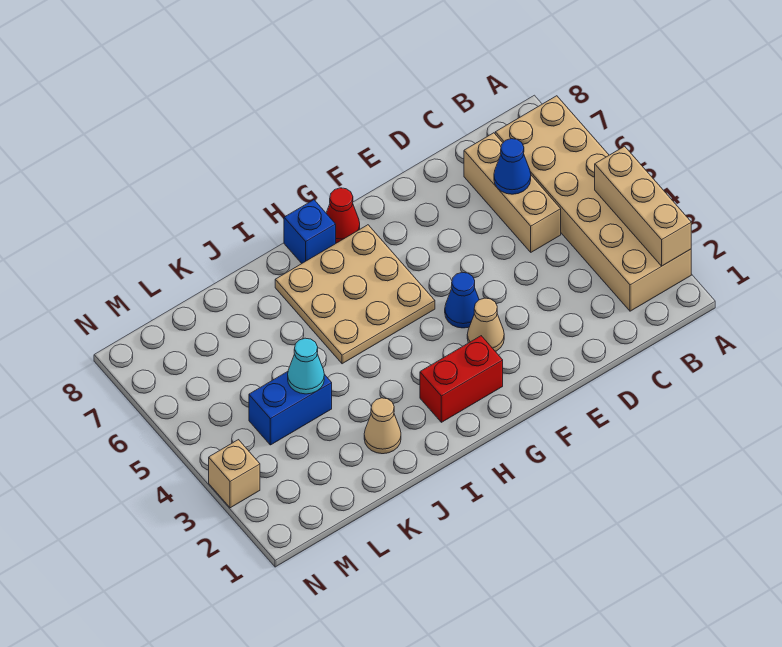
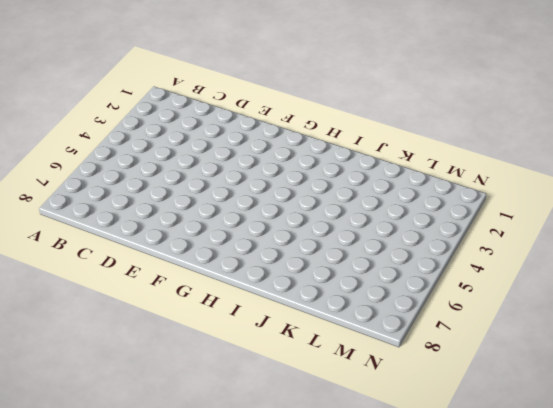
none -> tan brick A2:B7 level 1
none -> tan brick C5:C7 level 1
none -> tan cone F3 level 1

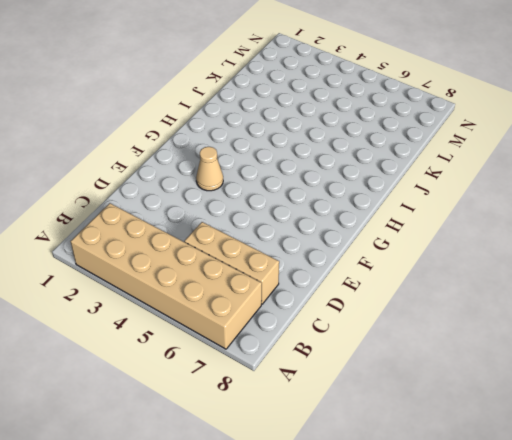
none -> blue cone F4 level 1
none -> red brick G2:H2 level 1
none -> tan plate G5:I7 level 1

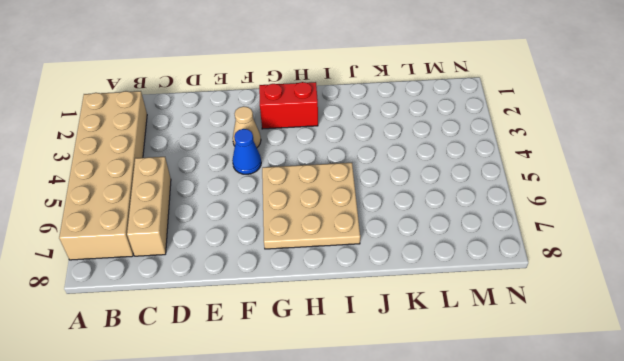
none -> red cone G8 level 1
none -> blue brick H8 level 1
none -> tan cone J2 level 1

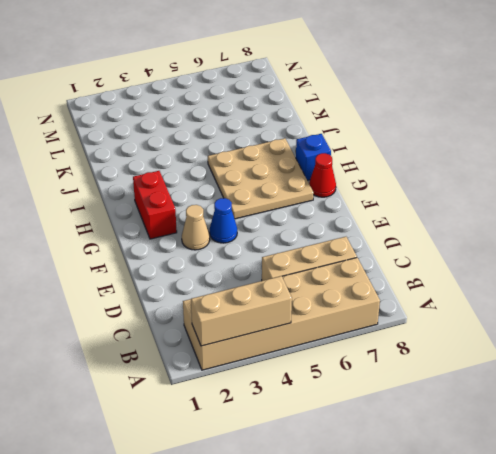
none -> tan cone J2 level 1
none -> blue brick K4:L4 level 1
none -> tan brick N3 level 1

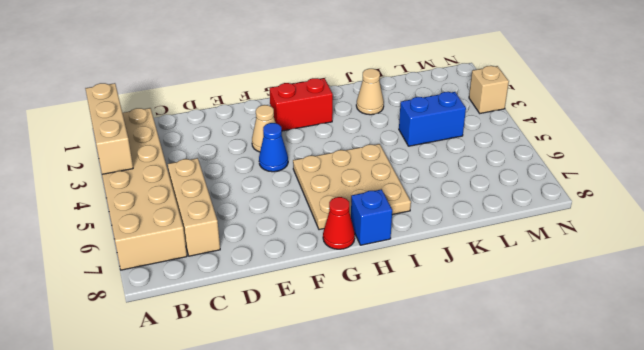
none -> blue cone C6 level 2
none -> cyan cone K4 level 2

